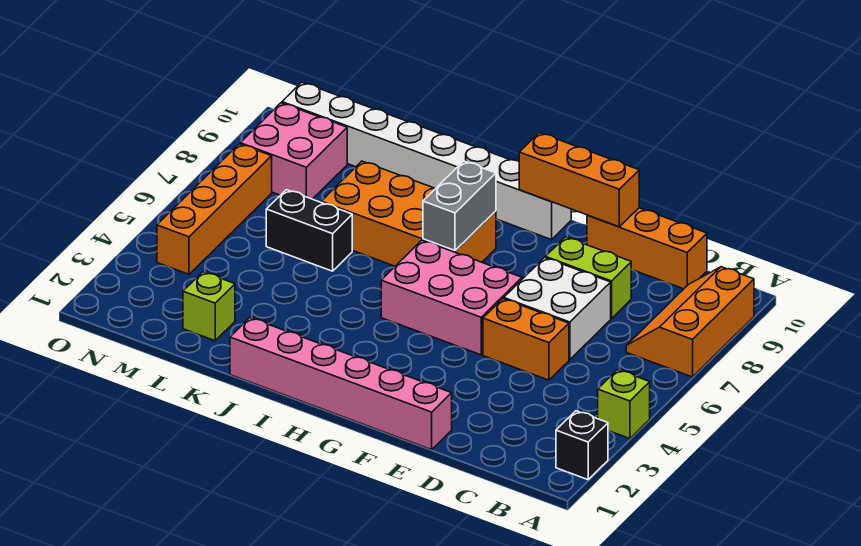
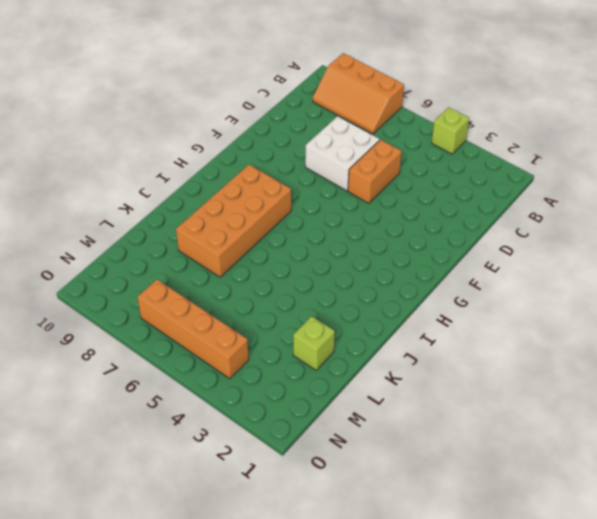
none -> black brick A2 level 1
none -> orange brick C10:E10 level 1
none -> lime brick D8:E8 level 1

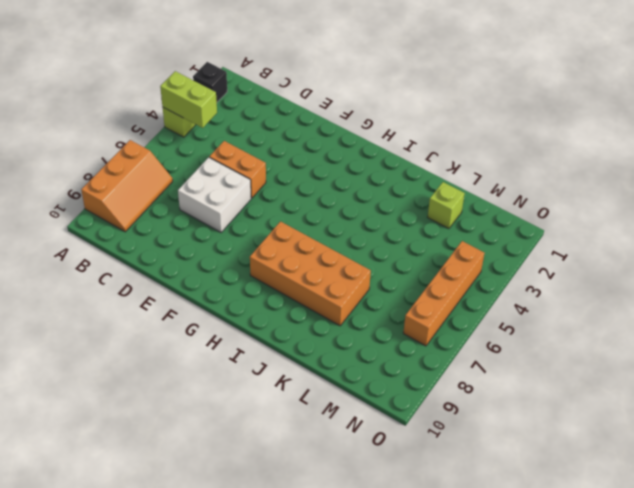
lime brick A4:B4 level 2 -> lime brick D8:E8 level 1
none -> orange brick C10:E10 level 1
none -> pink brick E1:J1 level 1
none -> pink brick F5:H6 level 1

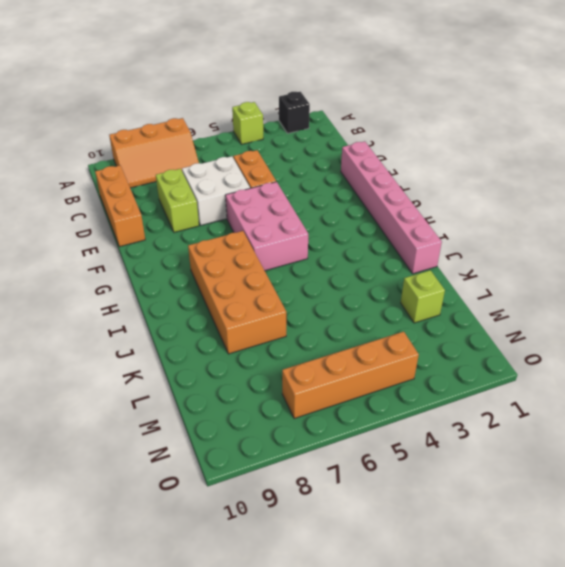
none -> white brick G10:N10 level 1
none -> black brick K6:L6 level 1
none -> pink brick M8:N9 level 1

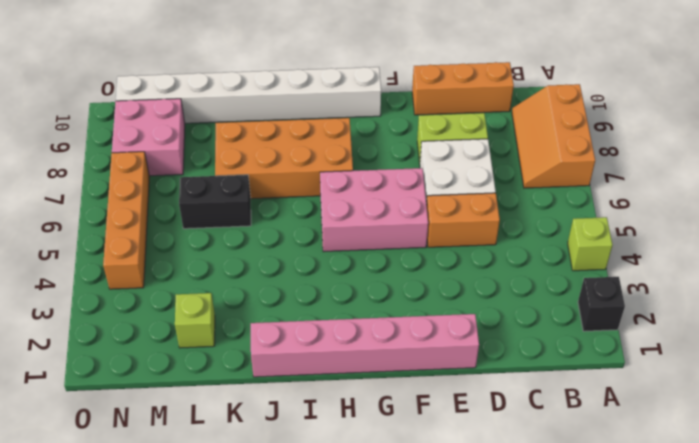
none -> orange brick E10:G10 level 2
none -> grey brick H7:H8 level 2

